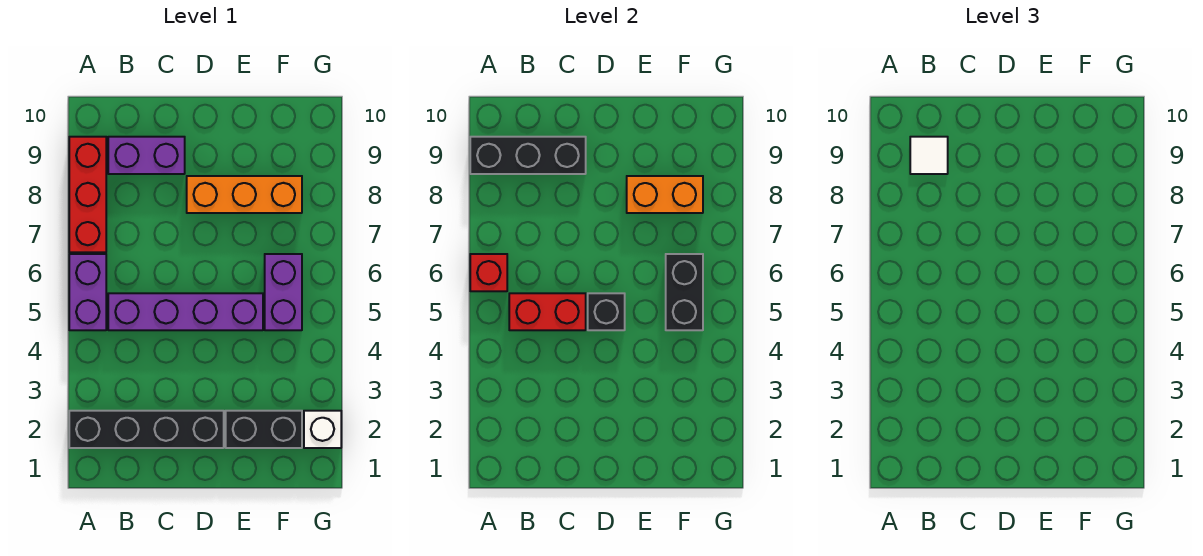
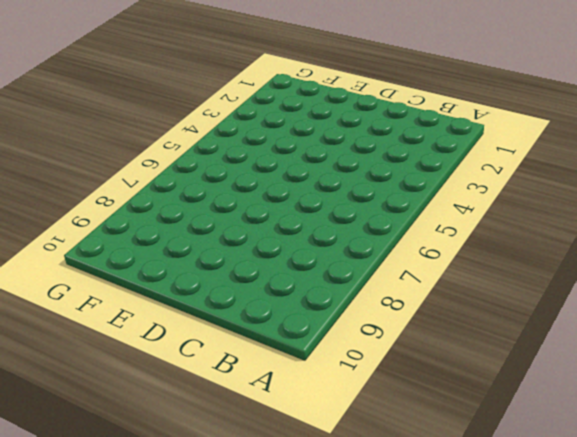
none -> black brick A2:D2 level 1
none -> purple brick A5:A6 level 1
none -> red brick A7:A9 level 1

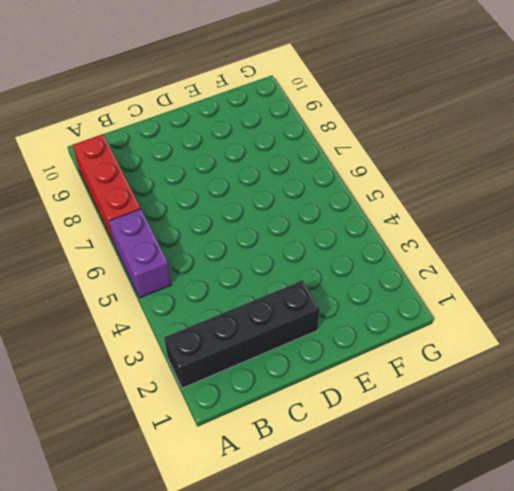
none -> purple brick B5:E5 level 1
none -> purple brick B9:C9 level 1
none -> orange brick D8:F8 level 1

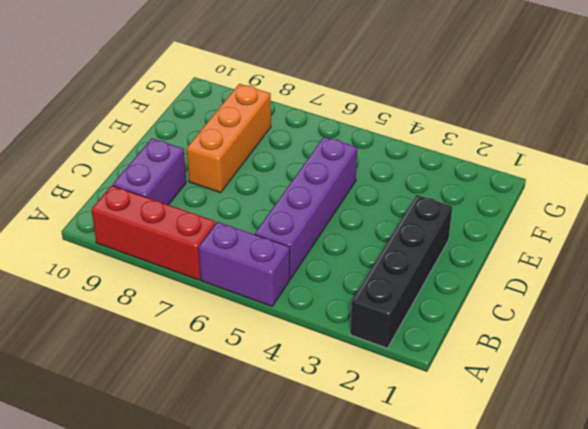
none -> black brick E2:F2 level 1
none -> purple brick F5:F6 level 1
none -> white brick G2 level 1

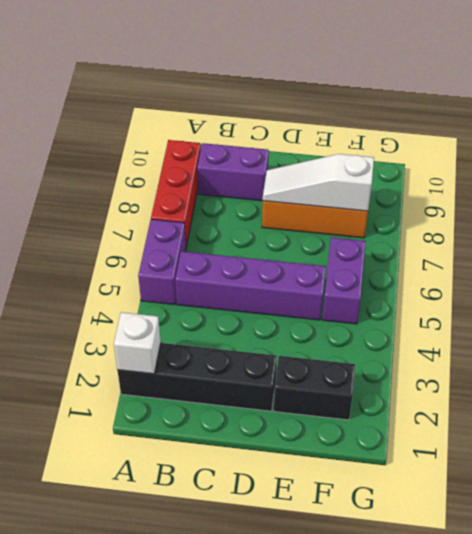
white brick A2 level 2 -> white brick G2 level 1
white slope D8:F8 level 2 top F -> orange brick E8:F8 level 2
none -> red brick A6 level 2
none -> black brick A9:C9 level 2
none -> red brick B5:C5 level 2

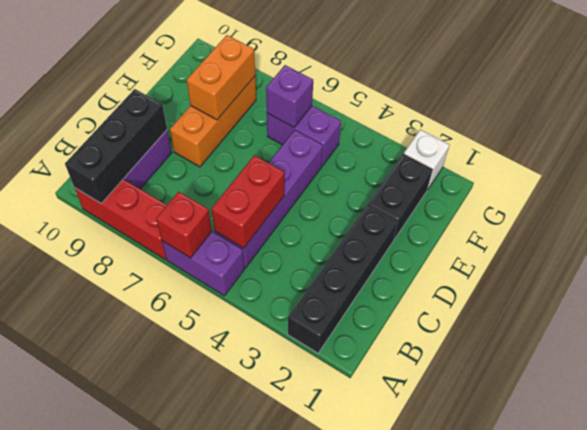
purple brick F6 level 2 -> black brick F5:F6 level 2
none -> black brick D5 level 2
none -> white tile B9 level 3

